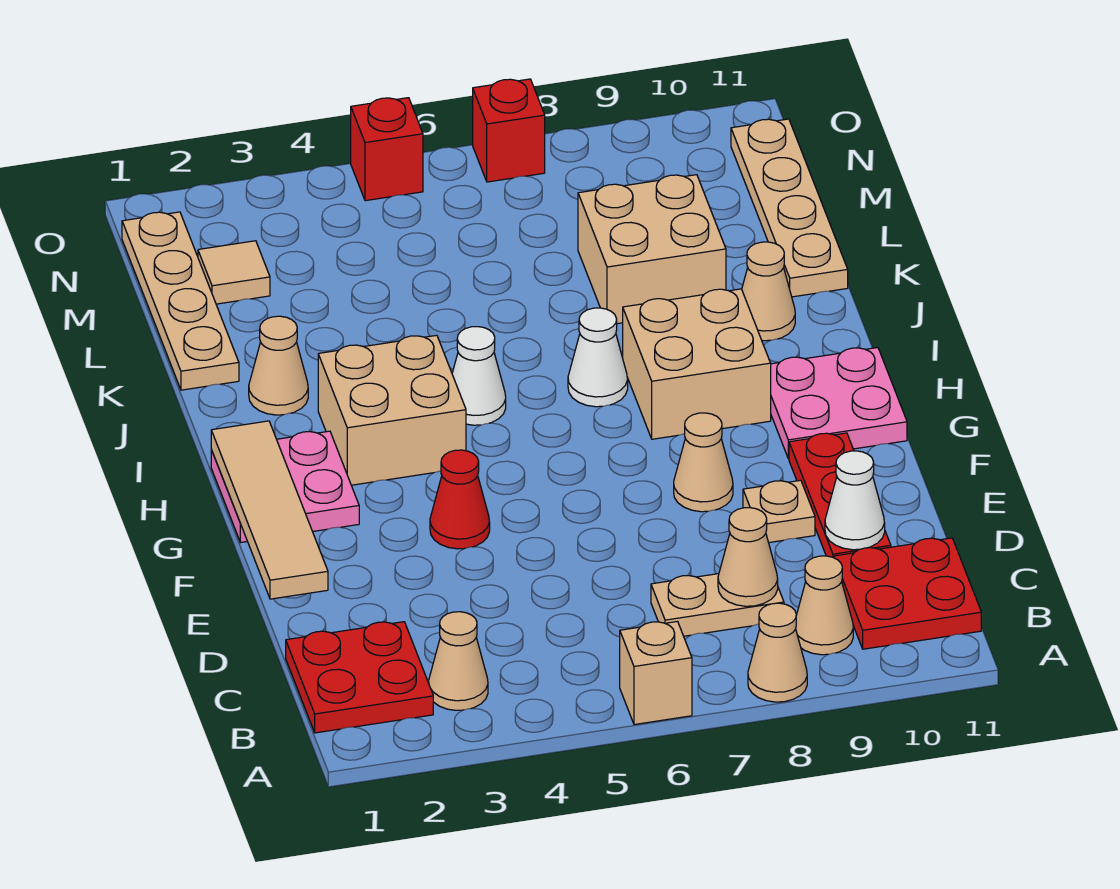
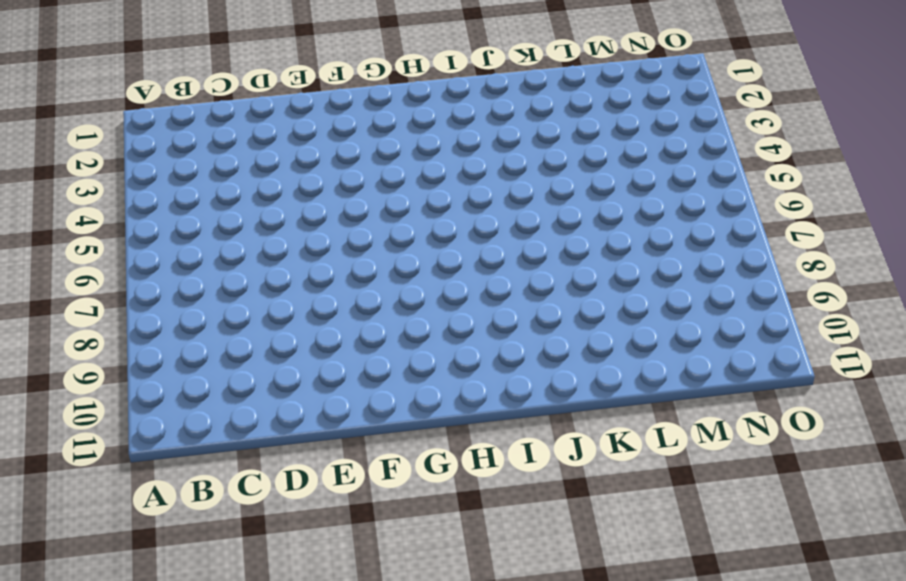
none -> tan brick A6 level 1
none -> tan cone A8 level 1
none -> red plate B1:C2 level 1

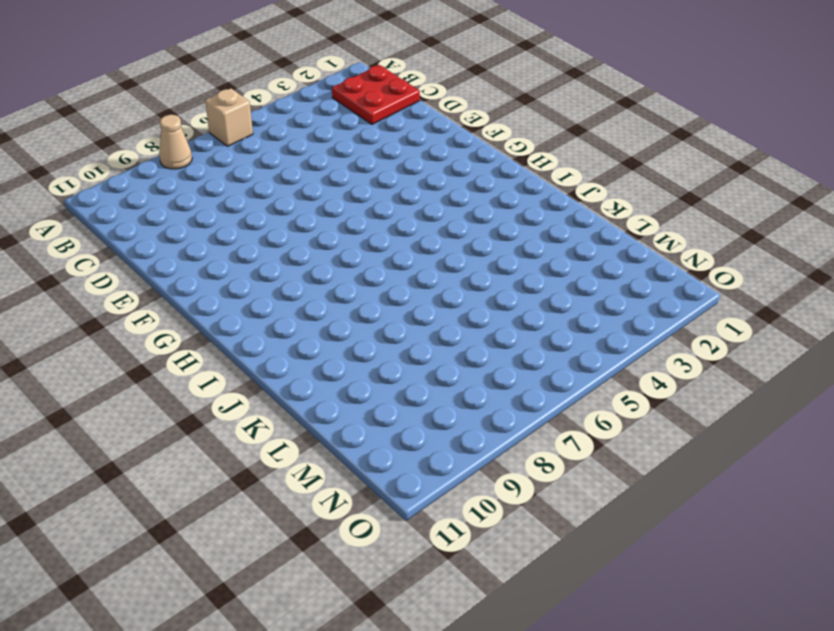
none -> tan cone B3 level 1
none -> tan cone B9 level 1
none -> red plate B10:C11 level 1

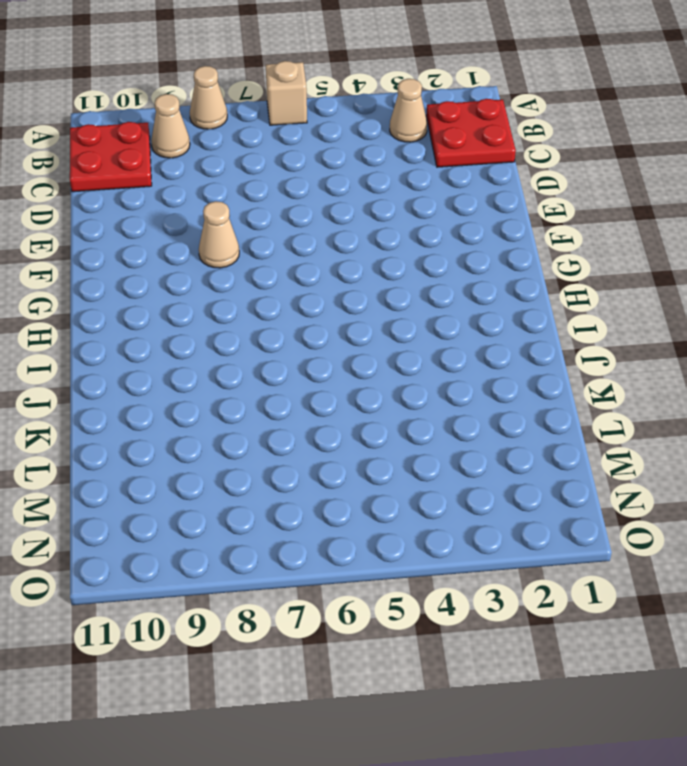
none -> tan plate C7:C8 level 1
none -> red plate D10:F10 level 1
none -> tan plate E9 level 1

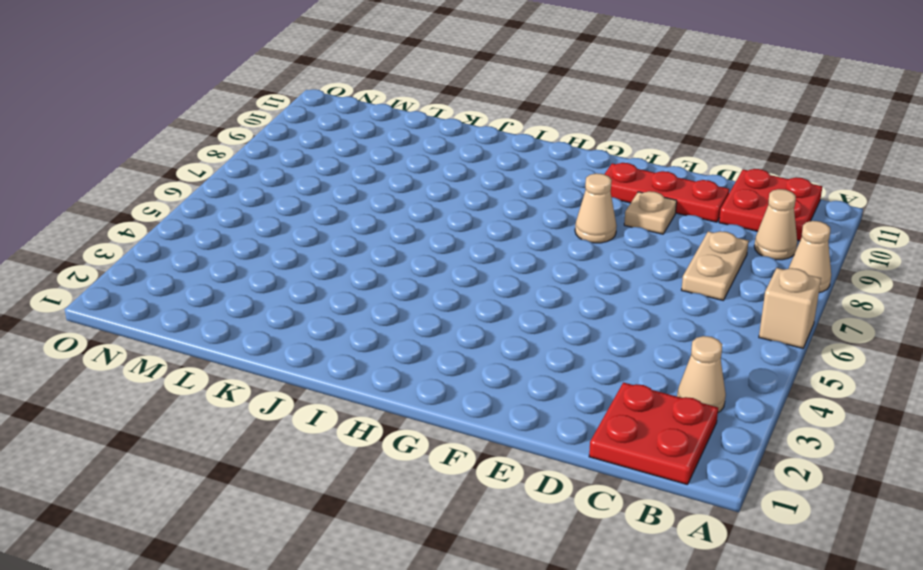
none -> red cone F4 level 1
none -> pink plate G1:H2 level 1
none -> pink plate G10:H11 level 1

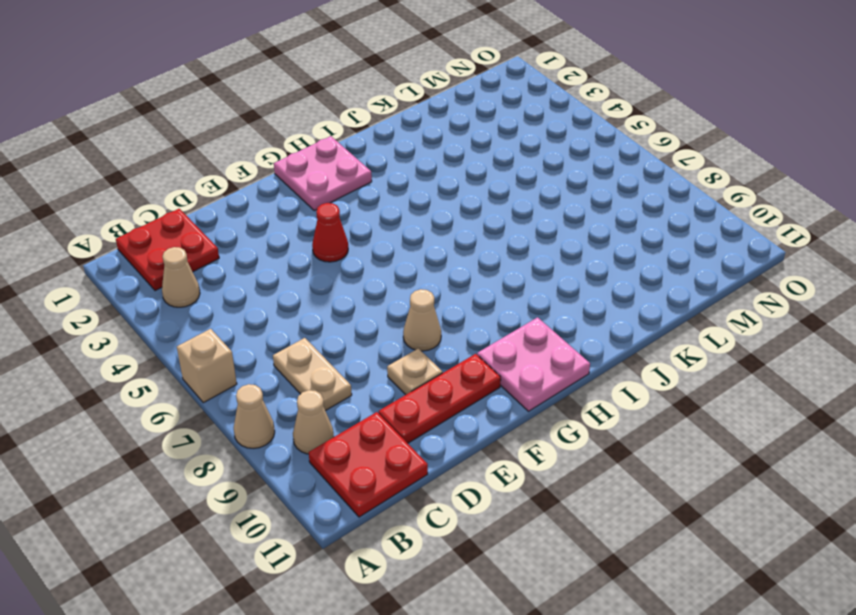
none -> tan brick H3:I4 level 1
none -> tan brick H8:I9 level 1
none -> white cone I5 level 1

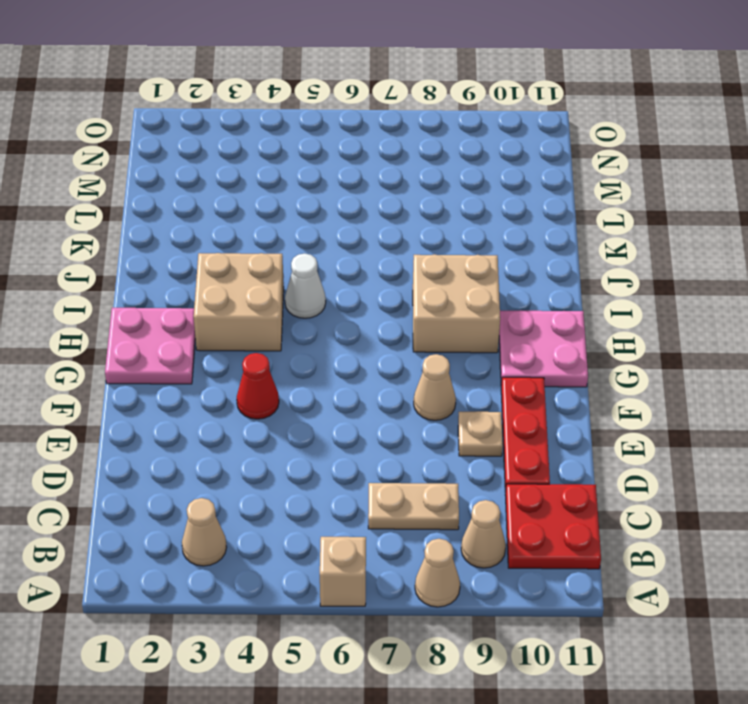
none -> red plate B1:C2 level 1
none -> white cone I7 level 1
none -> tan cone J2 level 1

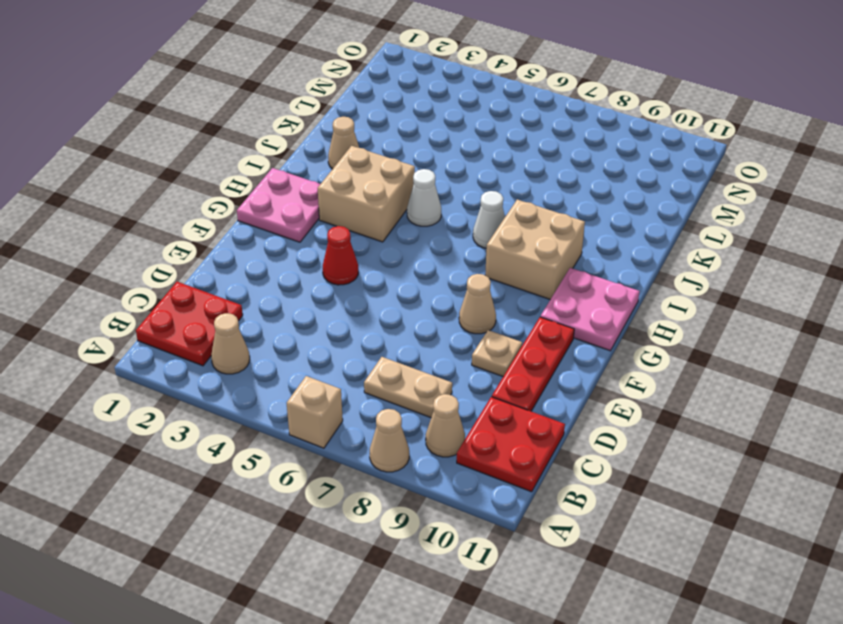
none -> tan cone J10 level 1
none -> tan plate K1:N1 level 1
none -> tan brick K8:L9 level 1

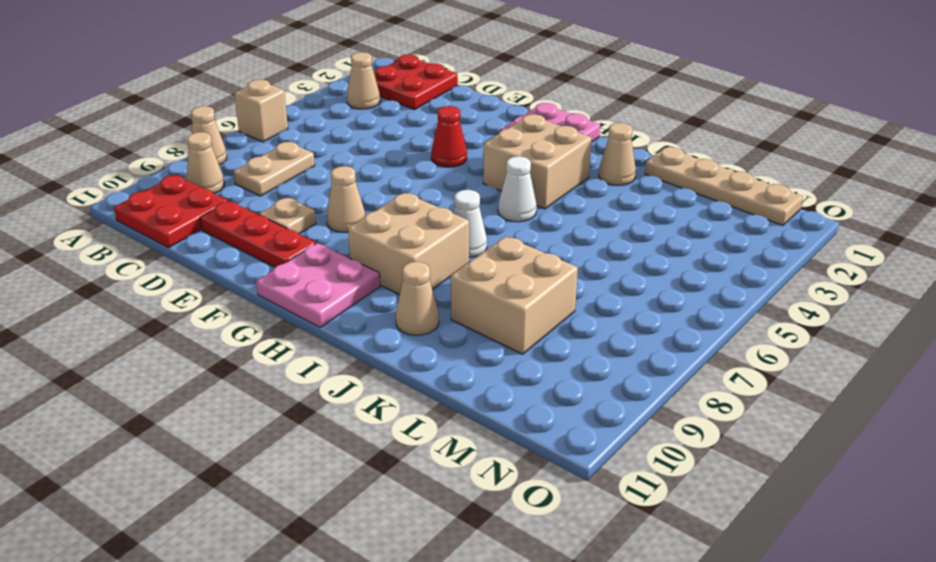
none -> tan plate K11:N11 level 1
none -> tan tile M2 level 1
none -> red brick O5 level 1

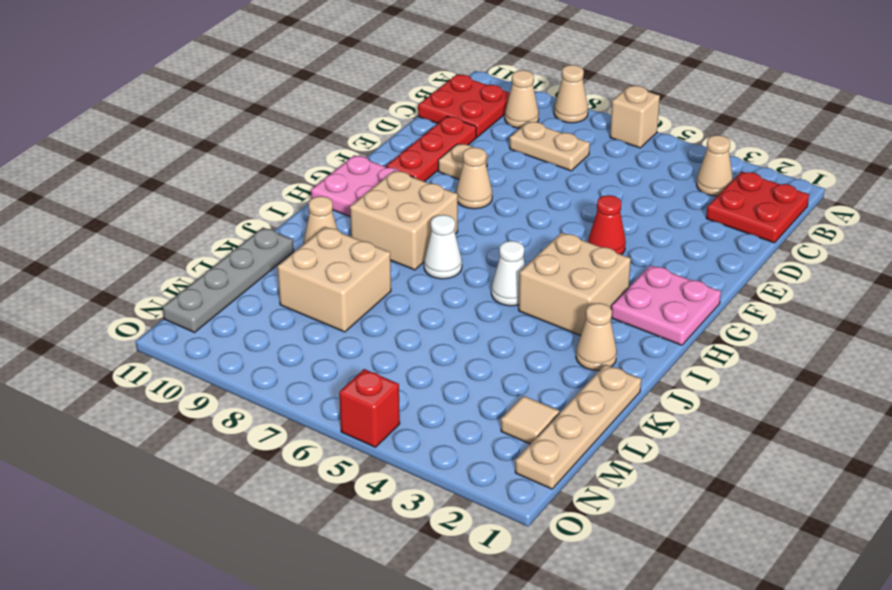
grey plate K11:N11 level 1 -> tan plate K11:N11 level 1
none -> red brick O7 level 1
none -> tan cone C8 level 2
none -> white cone D10 level 2

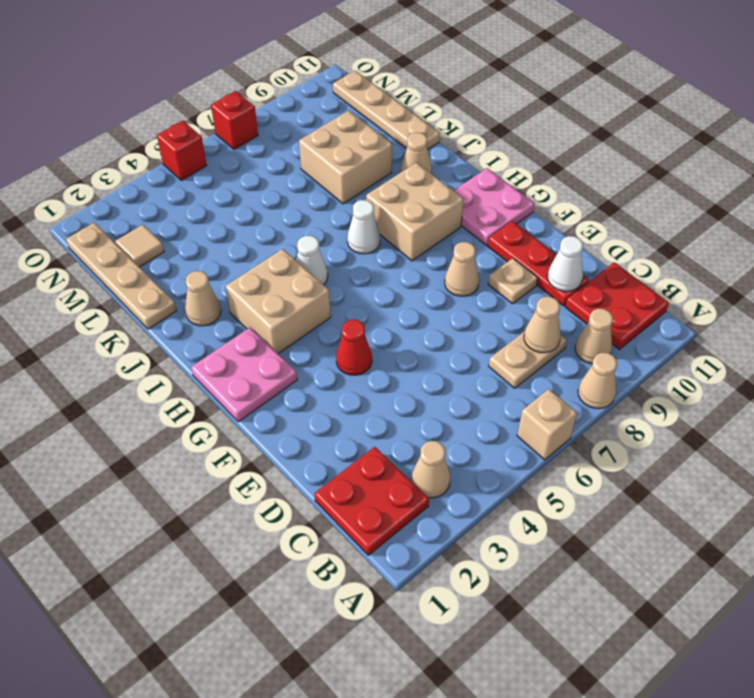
none -> tan tile E1:H1 level 2

